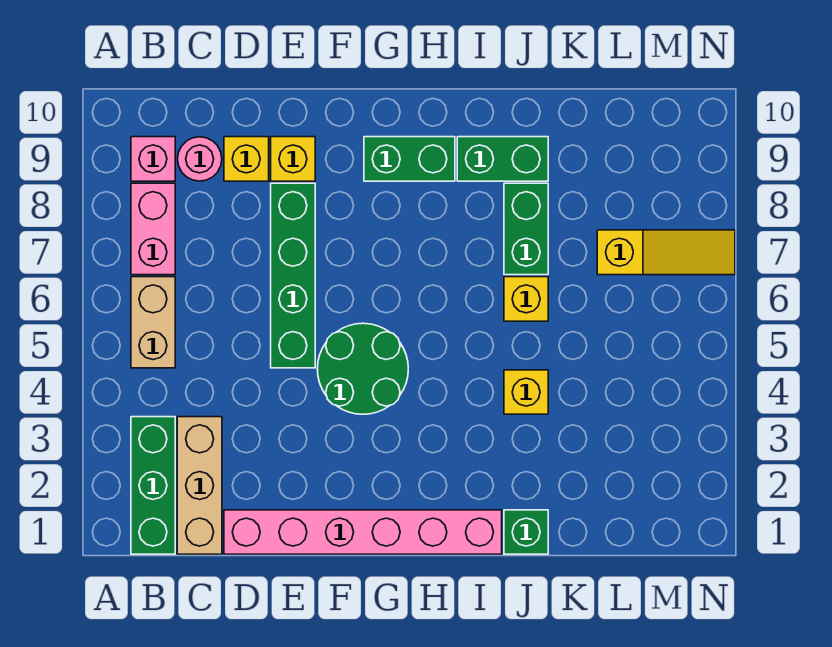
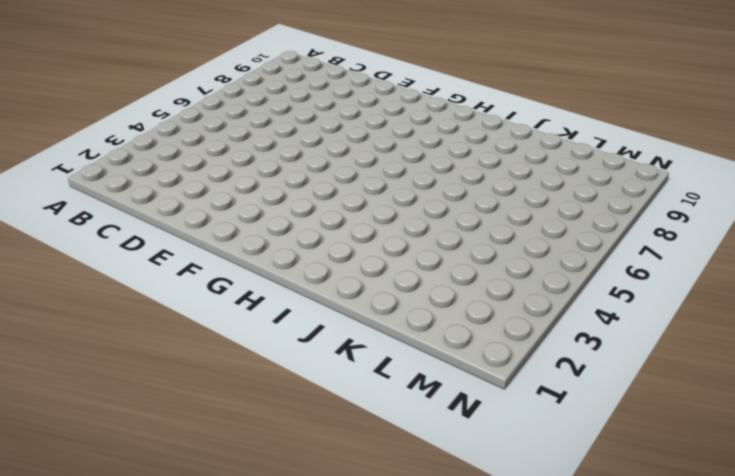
none -> green brick B1:B3 level 1
none -> tan brick B5:B6 level 1
none -> pink brick B7:B8 level 1

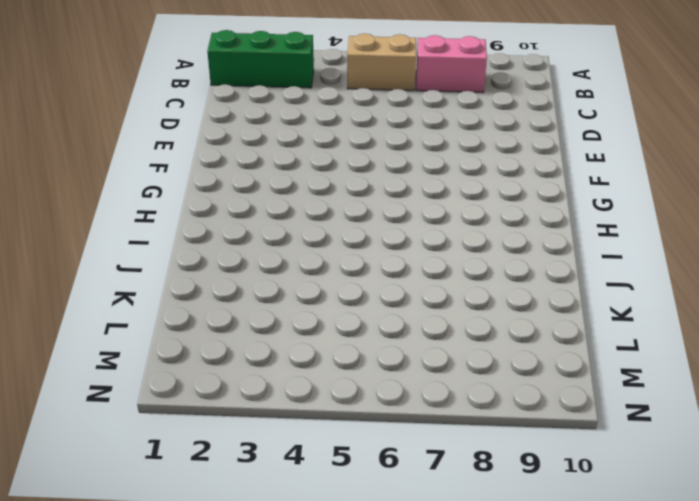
none -> pink brick B9 level 1
none -> tan brick C1:C3 level 1
none -> pink round brick C9 level 1

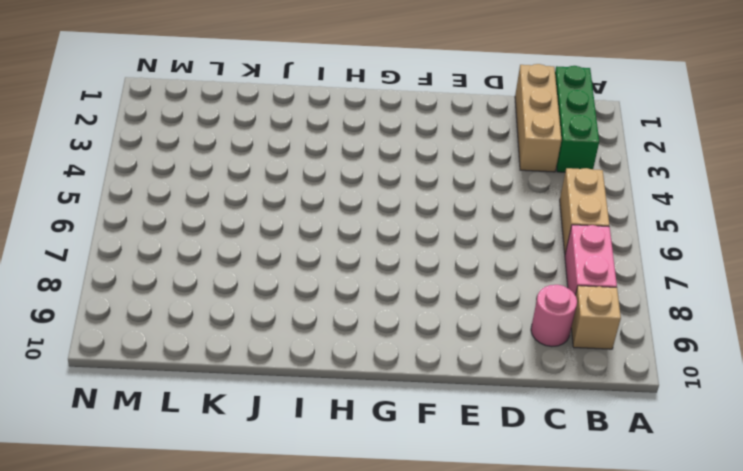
tan brick B9 level 1 -> pink brick B9 level 1
none -> pink brick D1:I1 level 1
none -> yellow brick D9 level 1
none -> green brick E5:E8 level 1

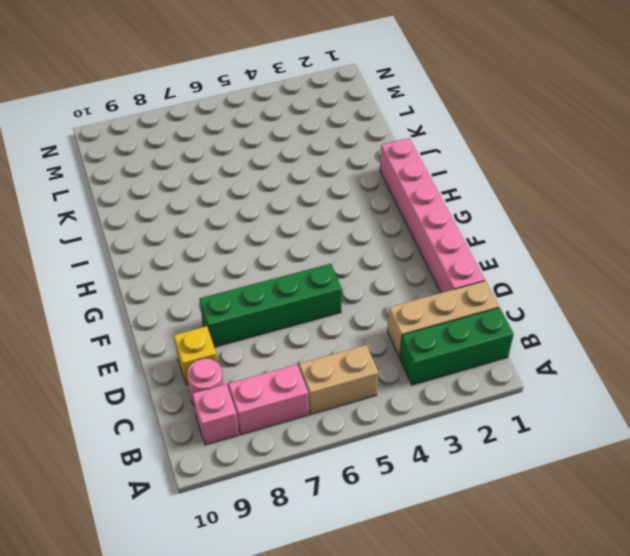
none -> yellow brick E9 level 1
none -> green round brick F4:G5 level 1
none -> green brick G9:H9 level 1

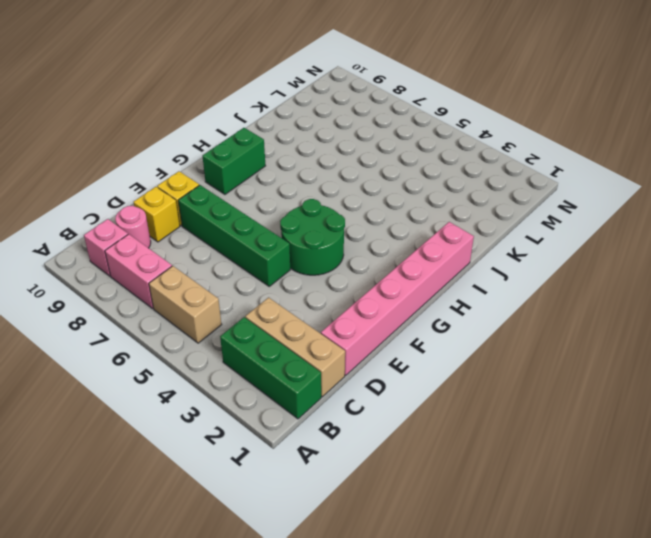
none -> green brick I9:J9 level 1
none -> green brick J1 level 1
none -> yellow brick J4 level 1

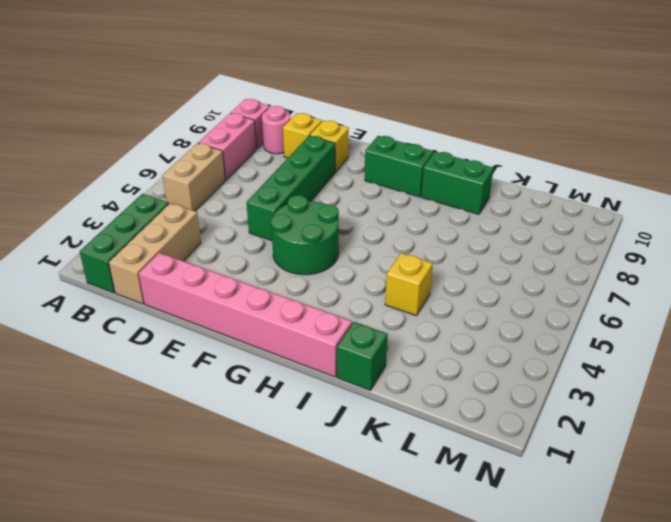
none -> yellow brick J6 level 1
none -> green brick J7:J8 level 1
none -> yellow slope L7:N7 level 1 top L

